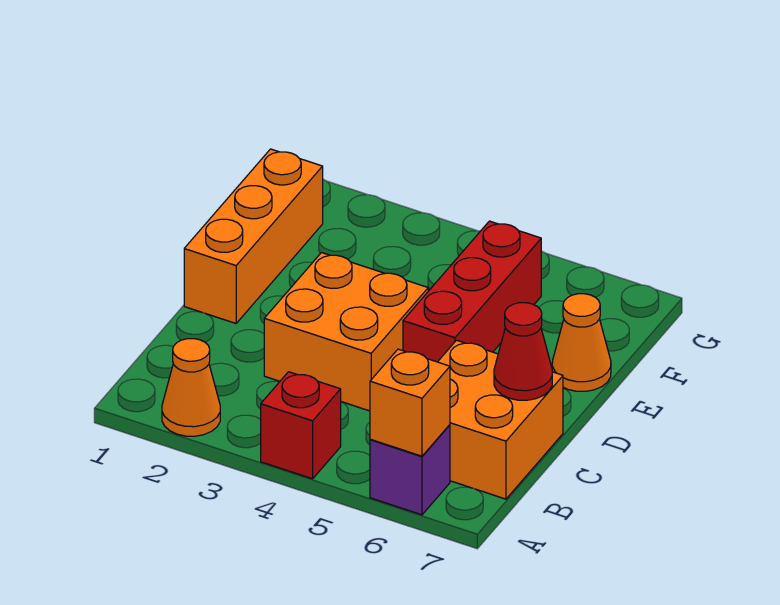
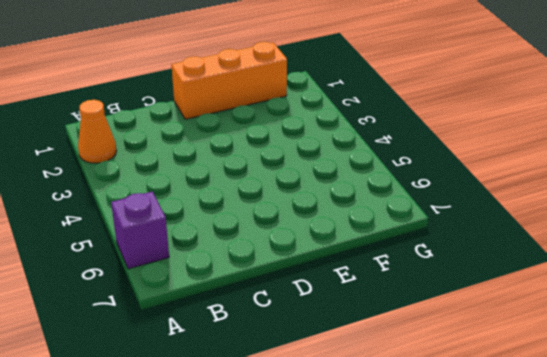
none -> red brick A4 level 1
none -> orange brick B6:C7 level 1

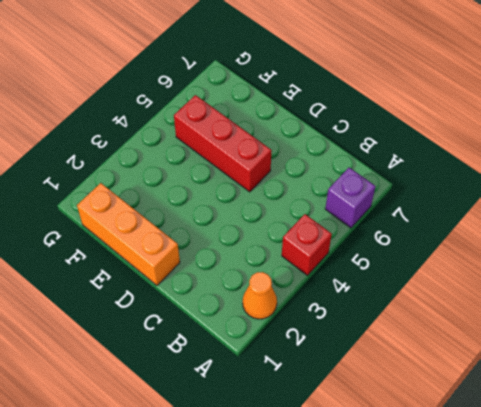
none -> orange brick B6:C7 level 1
none -> orange brick C3:D4 level 1

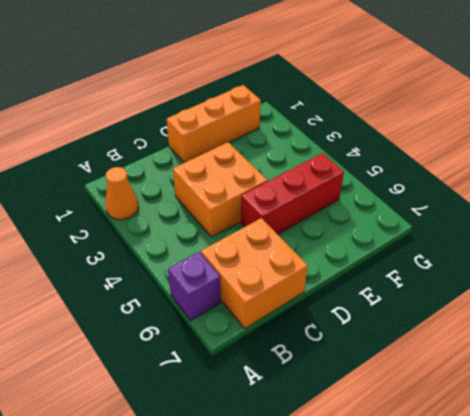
none -> red brick A4 level 1
none -> orange cone E7 level 1

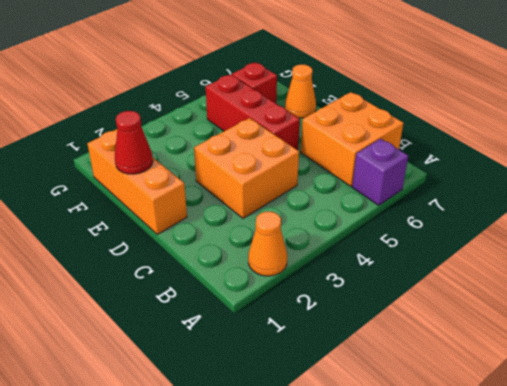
red cone E1 level 2 -> red cone C7 level 2
red brick F6 level 1 -> red brick A4 level 1
none -> orange brick A6 level 2

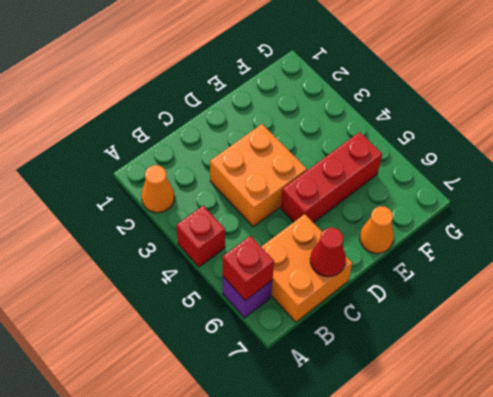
red brick A6 level 2 -> orange brick A6 level 2
none -> orange brick D1:F1 level 1

